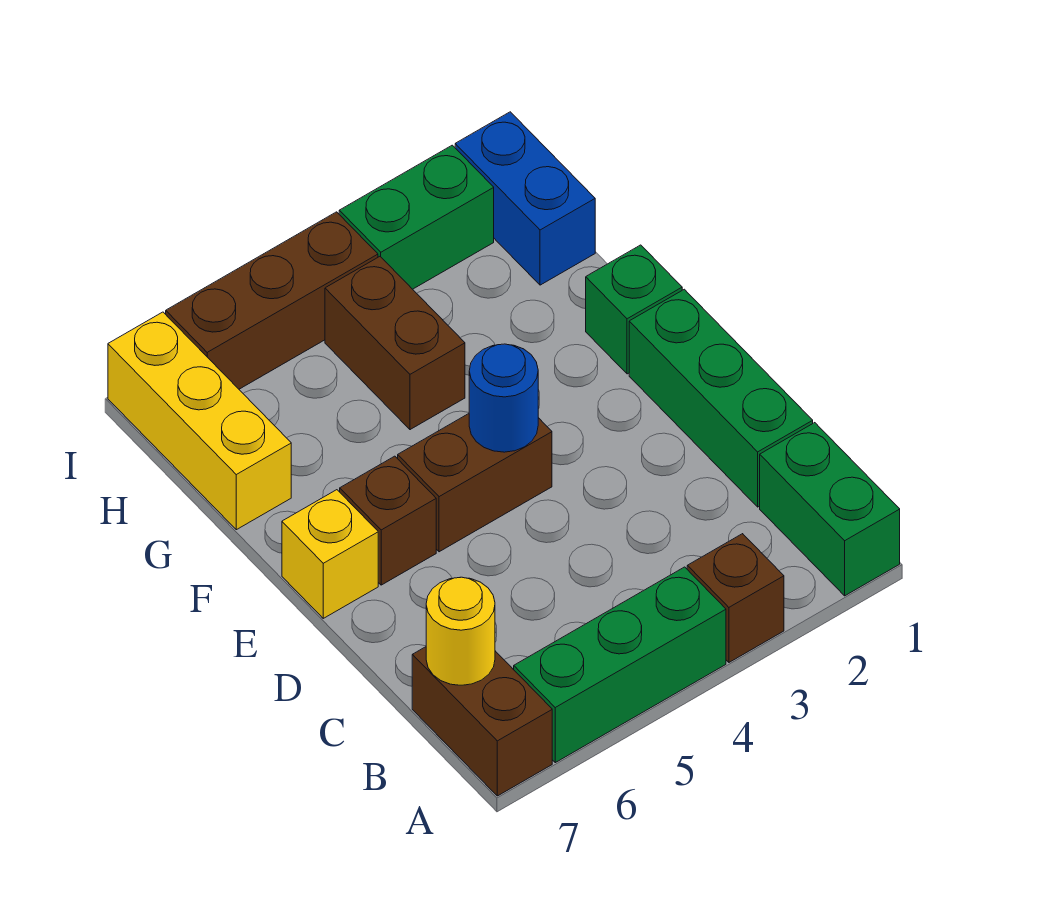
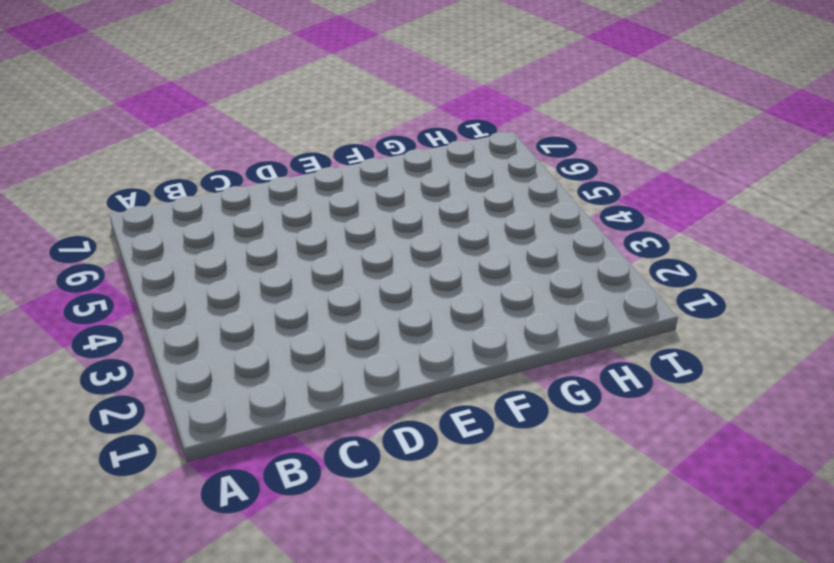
none -> green brick A1:B1 level 1
none -> brown brick A3 level 1
none -> green brick A4:A6 level 1

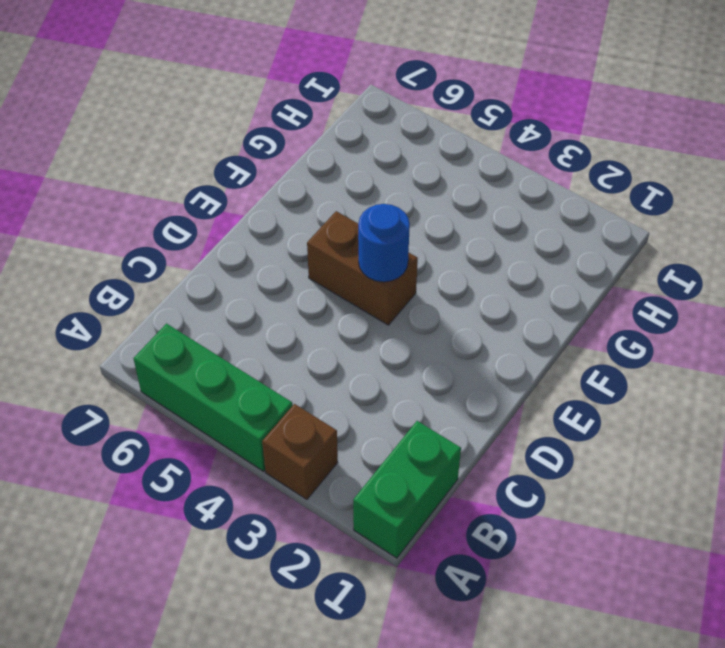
none -> brown brick A7:B7 level 1
none -> green brick C1:E1 level 1
none -> brown brick E6 level 1

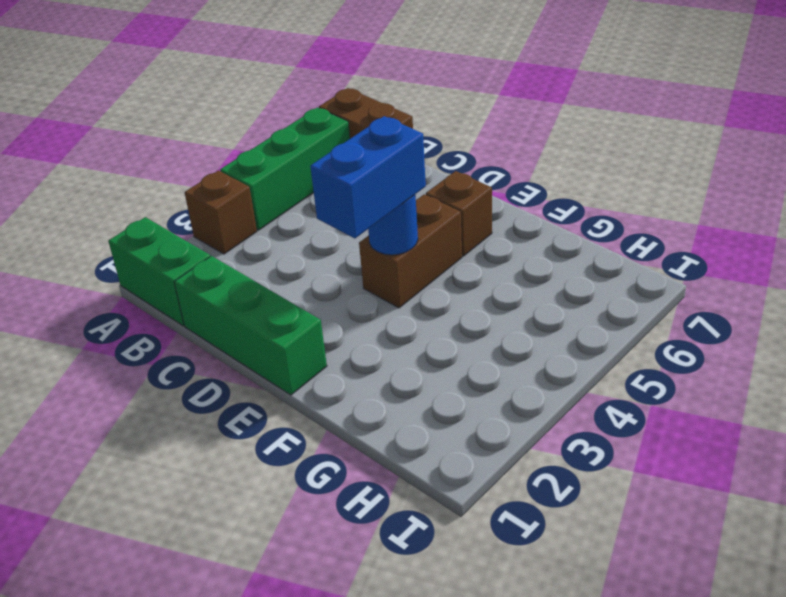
blue brick E3:E4 level 3 -> blue brick H1:I1 level 1
none -> yellow brick E7 level 1
none -> green brick F1 level 1
none -> brown brick G4:H4 level 1

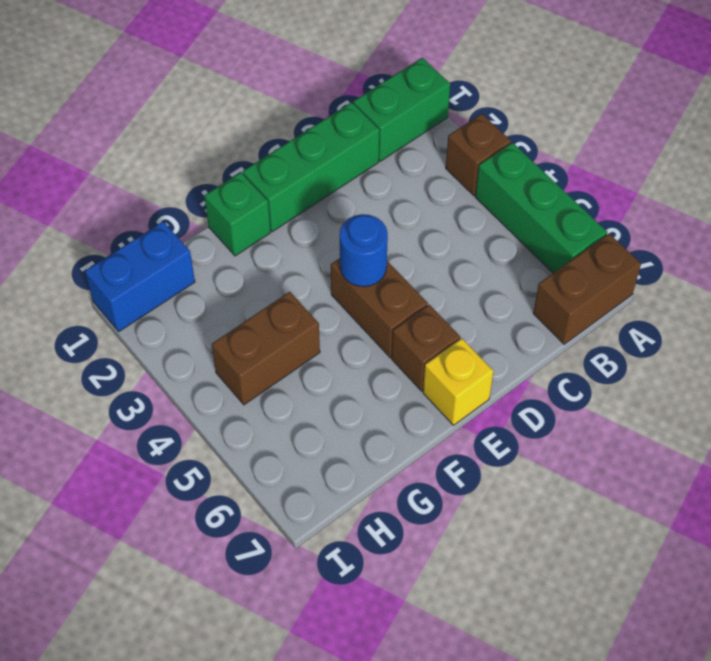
none -> yellow brick G7:I7 level 1
none -> green brick I2:I3 level 1
none -> brown brick I4:I6 level 1

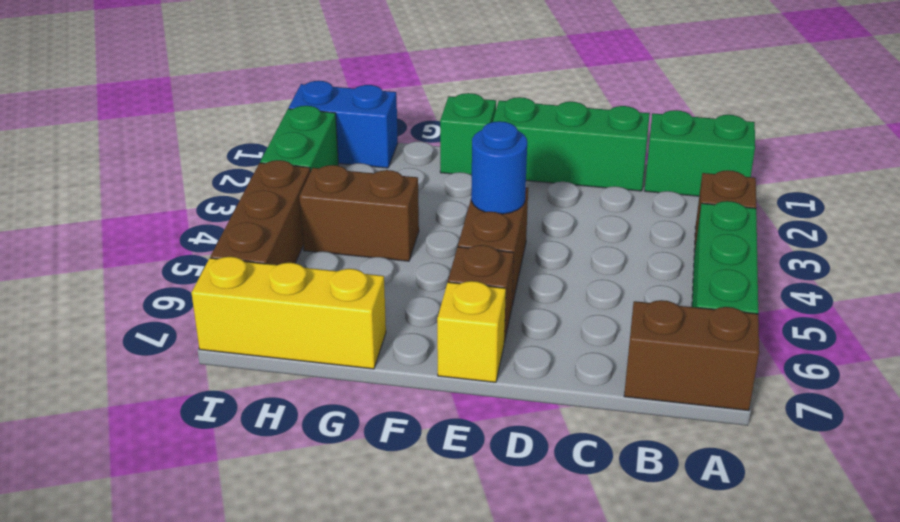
none -> yellow round brick B7 level 2

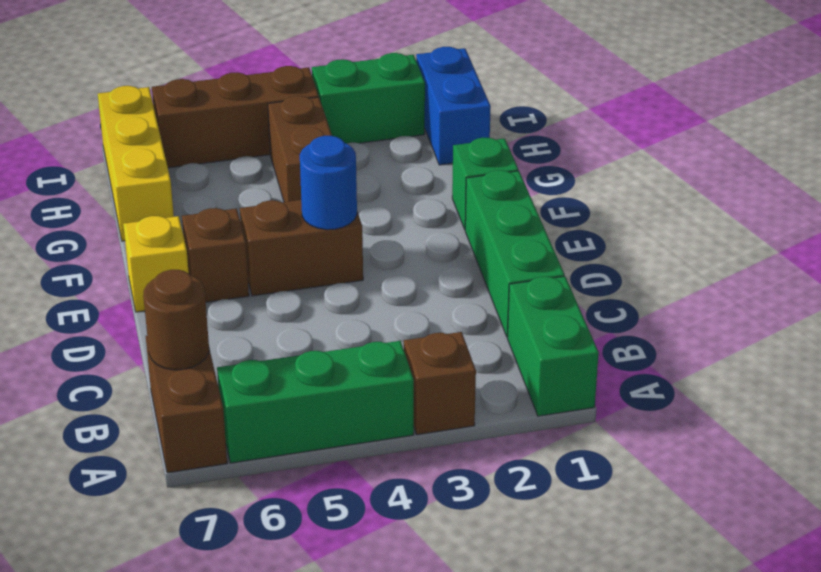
brown round brick B7 level 2 -> yellow round brick B7 level 2

